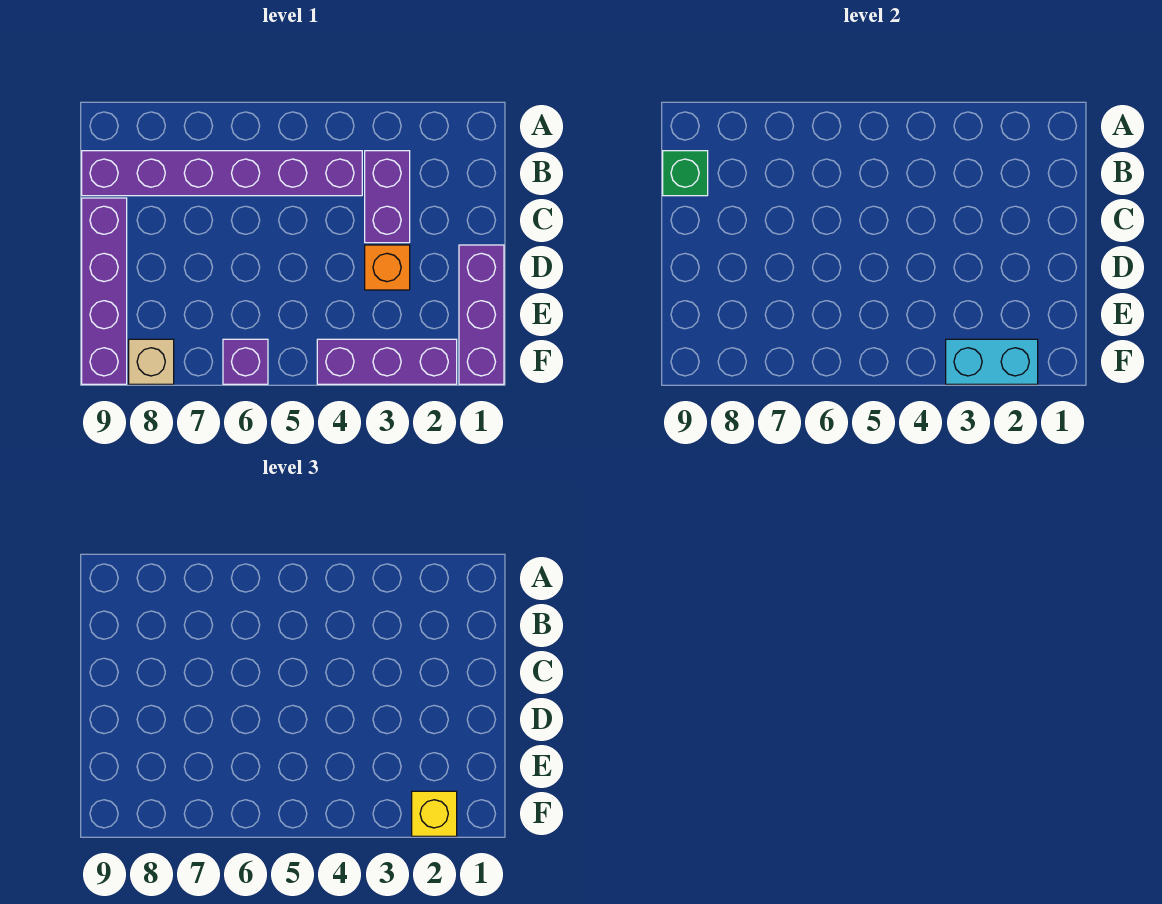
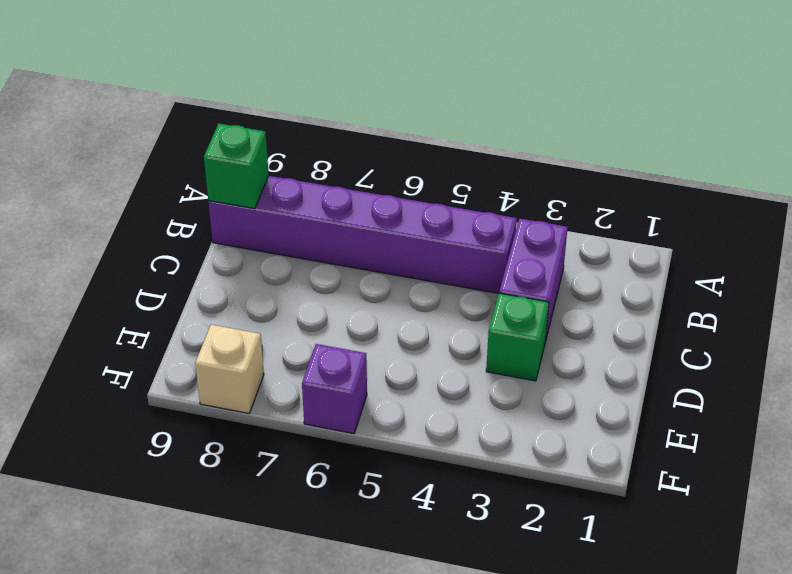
green brick D3 level 1 -> orange brick D3 level 1
none -> purple brick C9:F9 level 1
none -> purple brick D1:F1 level 1

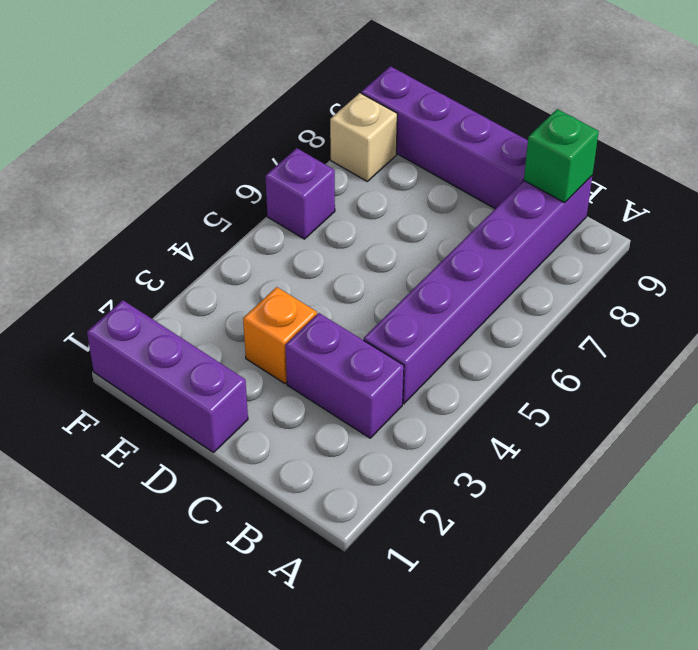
none -> purple brick F2:F4 level 1
none -> cyan brick F2:F3 level 2

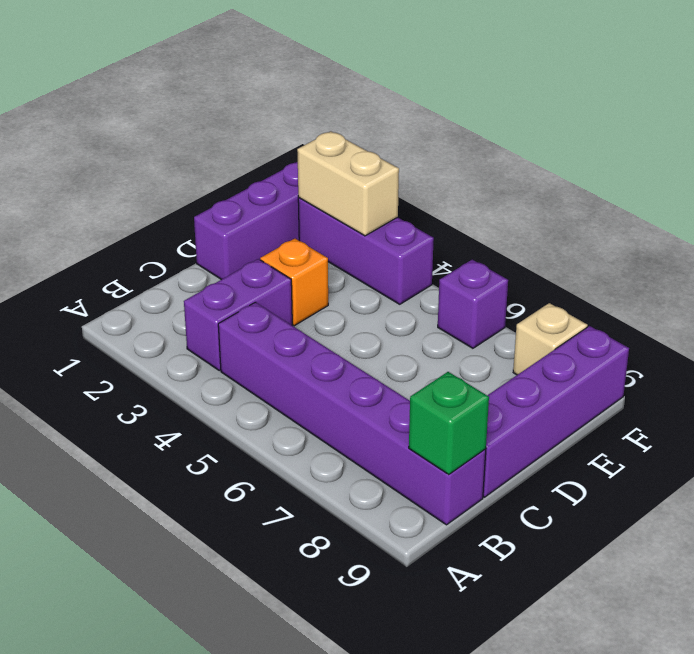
tan brick F2:F3 level 2 -> cyan brick F2:F3 level 2
none -> yellow brick F2 level 3

